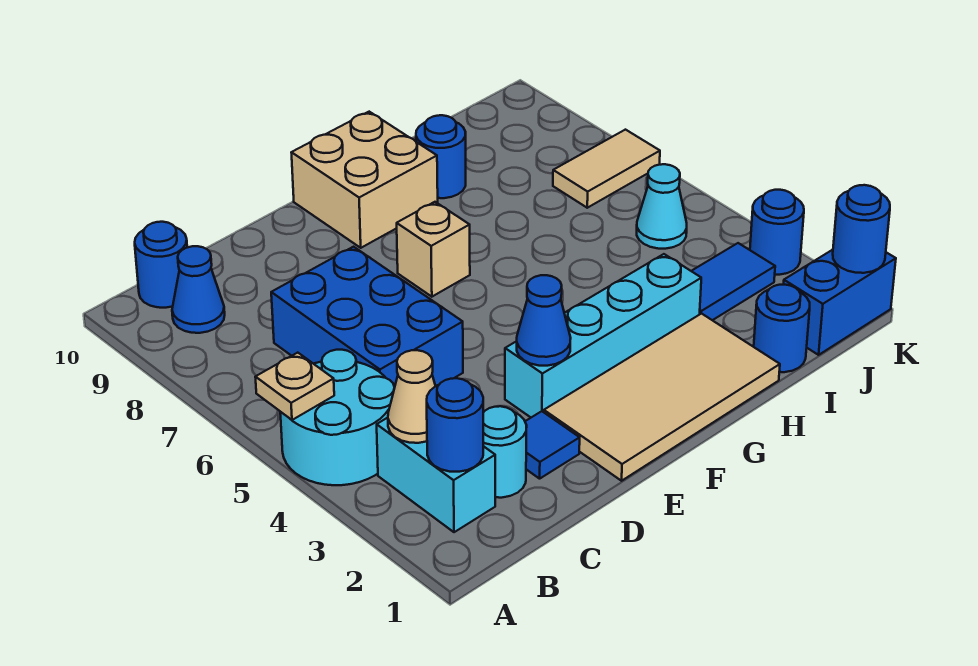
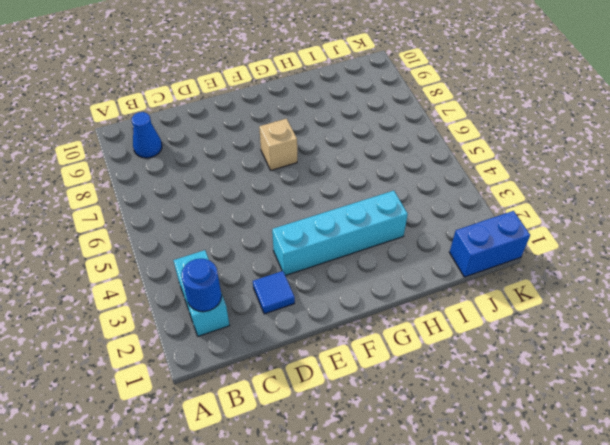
none -> cyan round brick A4:B5 level 1
none -> blue round brick B10 level 1
none -> cyan round brick C2 level 1

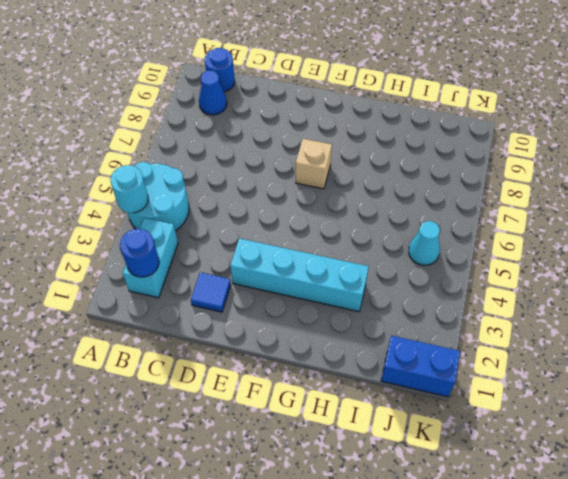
cyan round brick A4 level 2 -> cyan round brick C2 level 1
none -> blue brick C5:D7 level 1
none -> tan tile E1:H2 level 1
none -> tan brick F9:G10 level 1

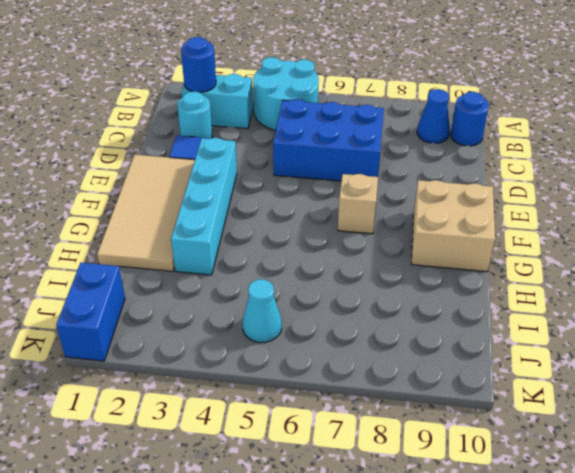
none -> blue round brick H9 level 1
none -> blue round brick I1 level 1
none -> blue tile I3:J3 level 1

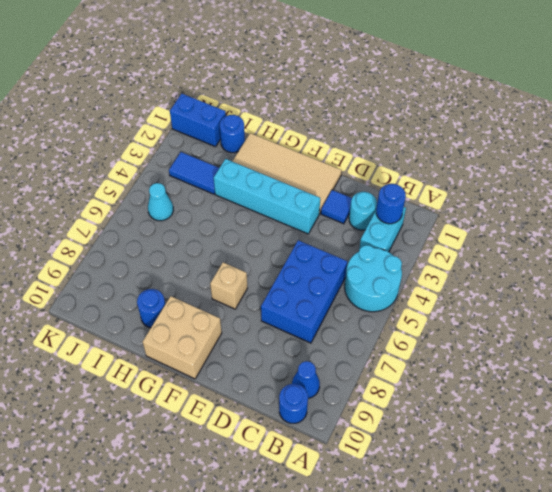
none -> tan tile J7:K7 level 1
none -> blue round brick K3 level 1
none -> tan plate A5 level 2

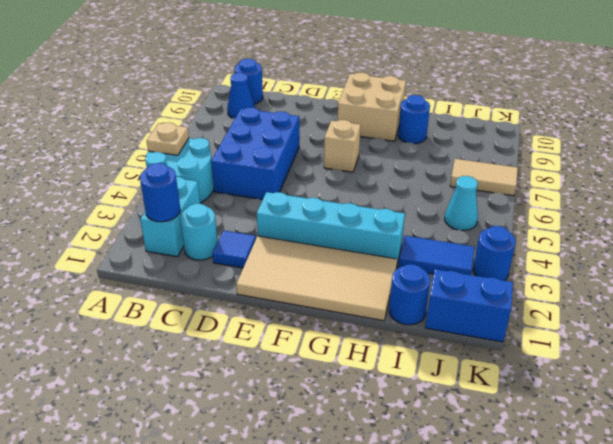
none -> tan cone B3 level 2
none -> blue cone E3 level 2
none -> blue round brick K1 level 2

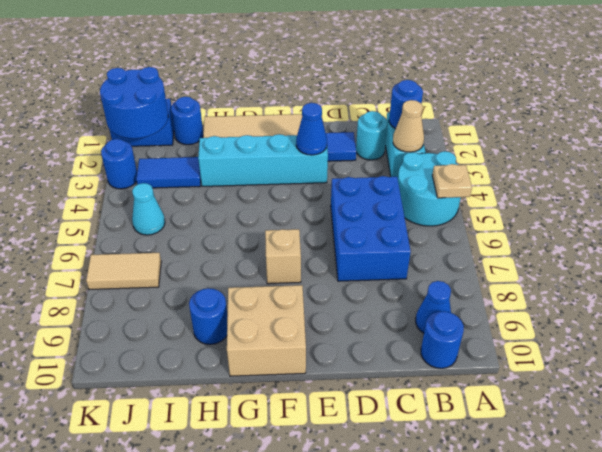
blue round brick J1:K2 level 2 -> blue round brick K1 level 2

